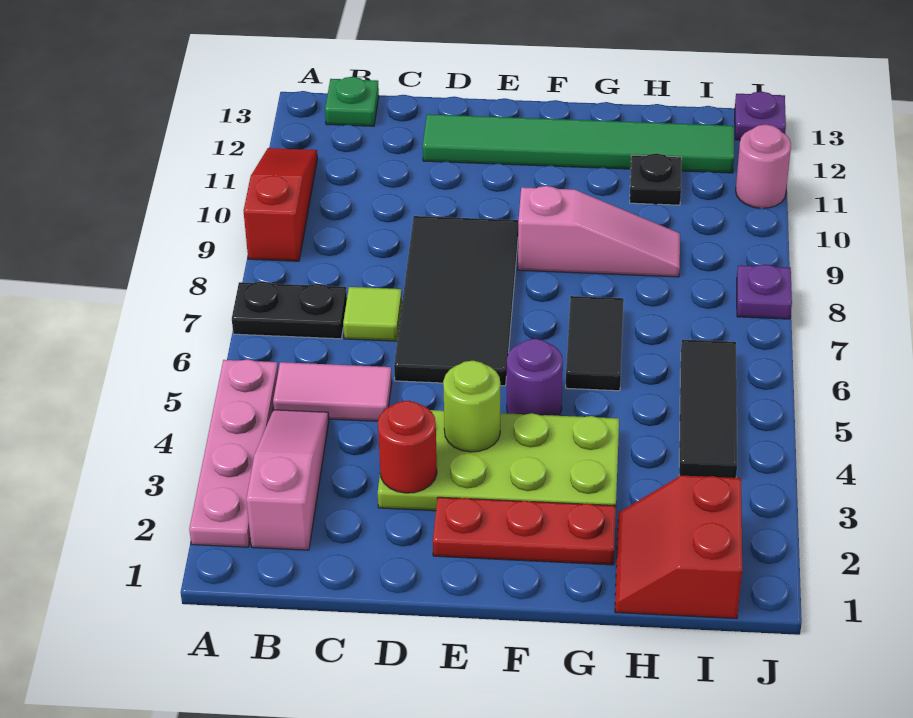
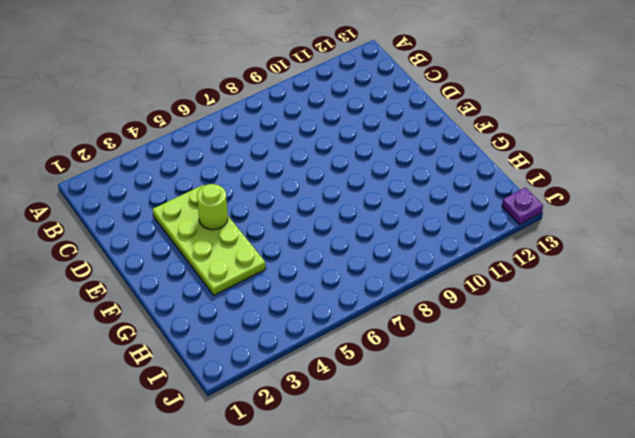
none -> pink plate A2:A5 level 1
none -> black plate A7:B7 level 1
none -> red slope A9:A11 level 1 top 9

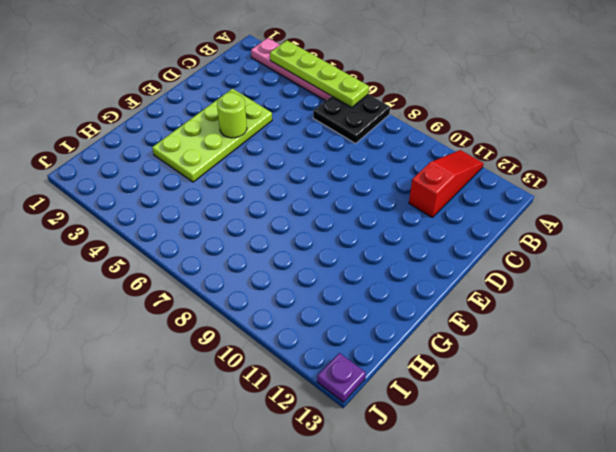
lime plate A3:A6 level 2 -> none
black plate A6:B7 level 1 -> black plate A7:B7 level 1
red slope A11:C11 level 1 top C -> red slope A9:A11 level 1 top 9
none -> pink slope B2:B4 level 1 top 2
none -> pink tile B5:C5 level 1
none -> green plate B13 level 1

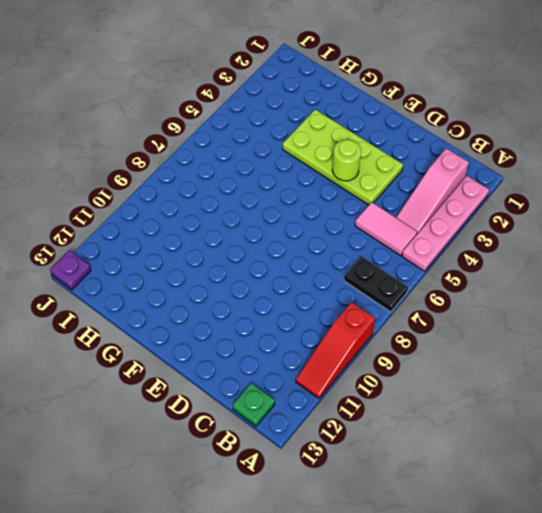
none -> lime tile C7 level 1
none -> black tile D6:E9 level 1
none -> green tile D12:I12 level 1

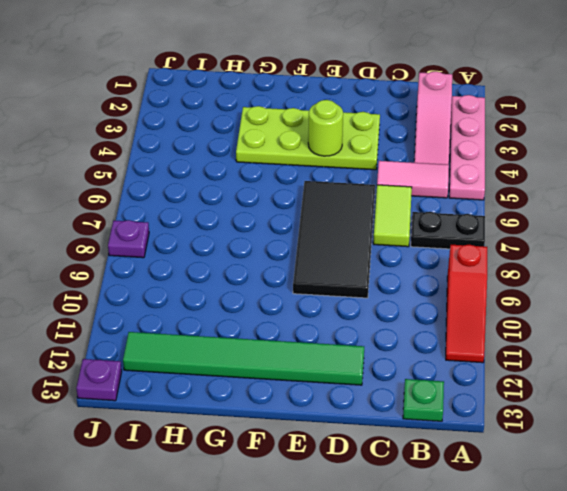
lime tile C6:C7 level 1 -> lime tile C7 level 1
none -> red plate E2:G2 level 1
none -> purple round brick F5 level 1
none -> pink slope F9:H9 level 1 top F

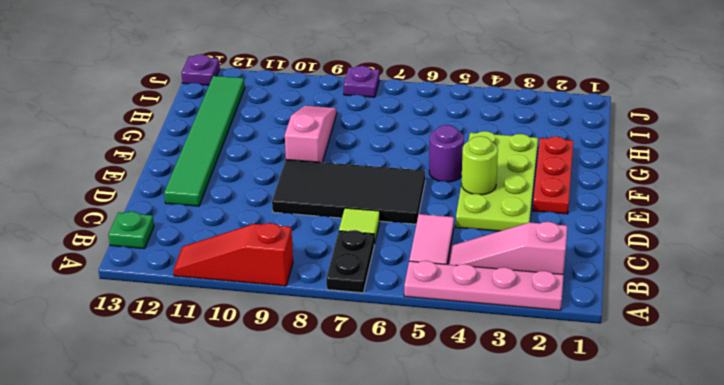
none -> black tile G6:G7 level 1
none -> red slope H1:I2 level 1 top I
none -> black plate H11 level 1

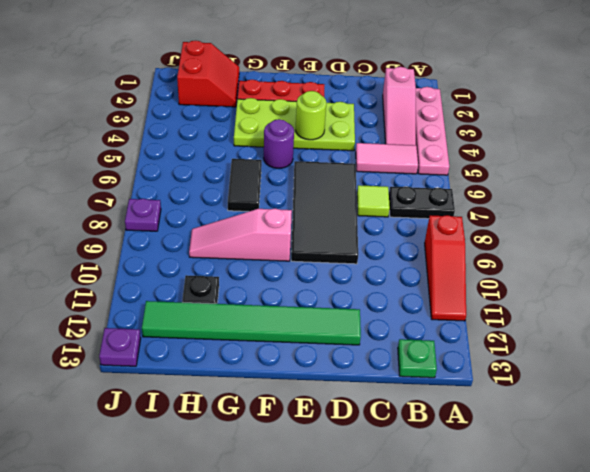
none -> black tile I4:I6 level 1
none -> pink round brick J11 level 1
none -> red round brick D3 level 2

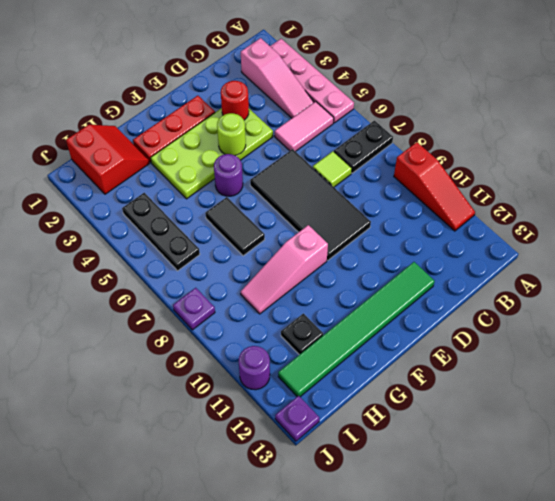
black plate I4:I6 level 1 -> black tile I4:I6 level 1
purple round brick J11 level 1 -> pink round brick J11 level 1
none -> green plate B13 level 1

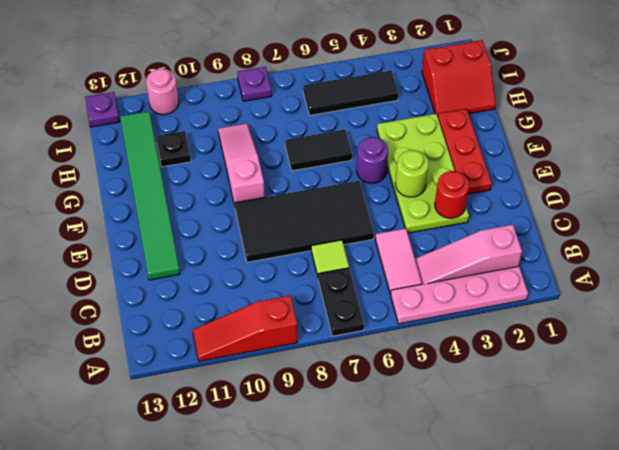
none -> green plate B13 level 1

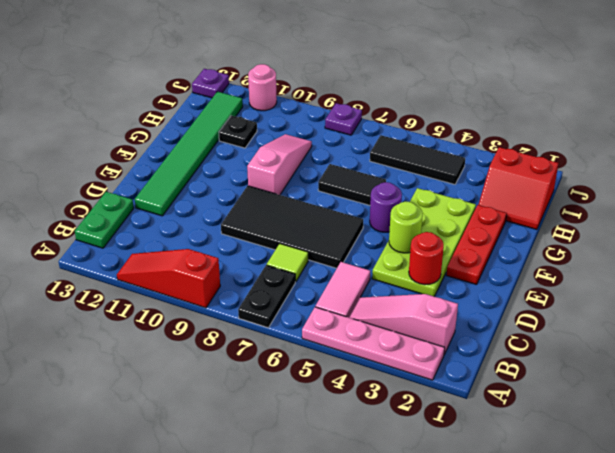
green plate B13:C13 level 1 -> green plate B13 level 1

